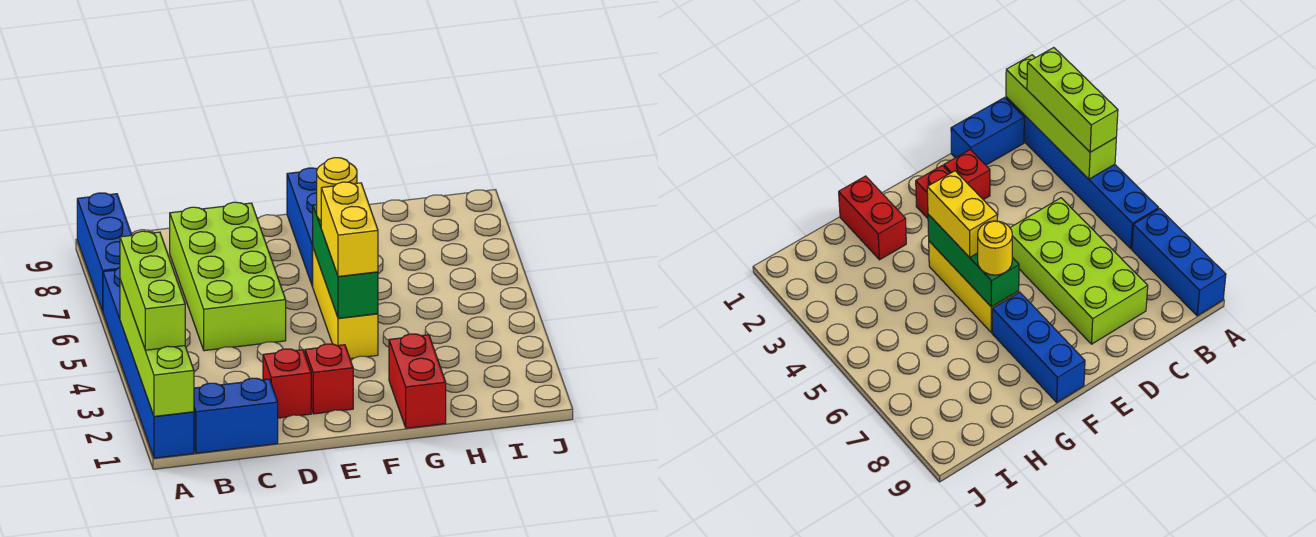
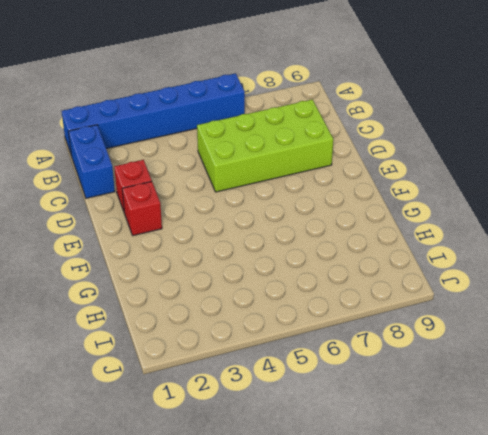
none -> blue brick A7:A9 level 1
none -> yellow brick F4:F6 level 1
none -> blue brick F7:F9 level 1

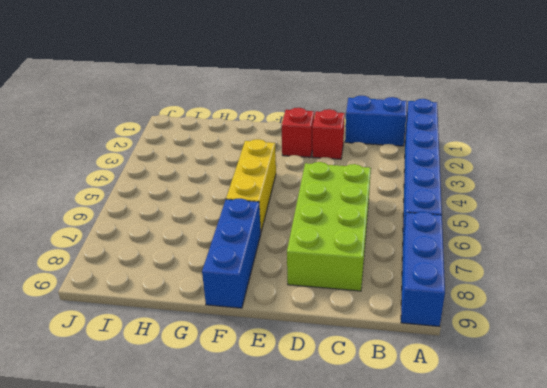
none -> red brick G1:G2 level 1
none -> lime brick A1:A4 level 2
none -> green brick F4:F6 level 2

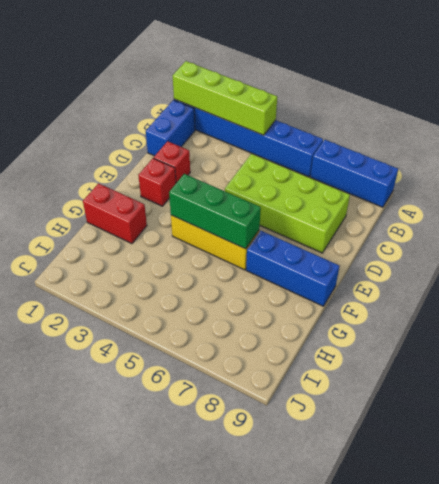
none -> lime brick A2:A4 level 3
none -> yellow brick F4:F5 level 3
none -> yellow round brick F6 level 3

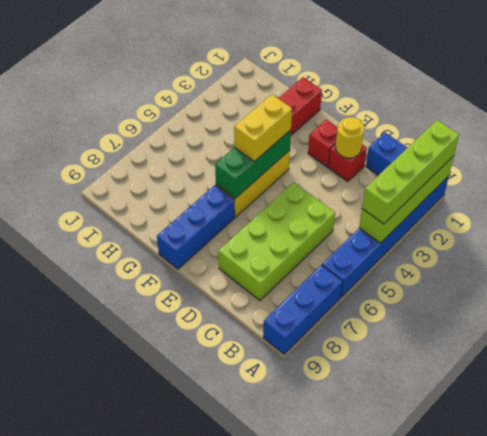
lime brick A1:A4 level 3 -> lime brick A2:A4 level 3
yellow round brick D2 level 2 -> yellow round brick F6 level 3

